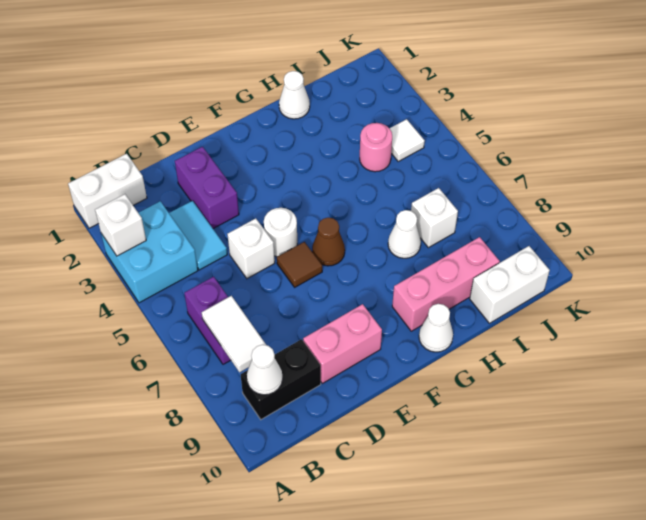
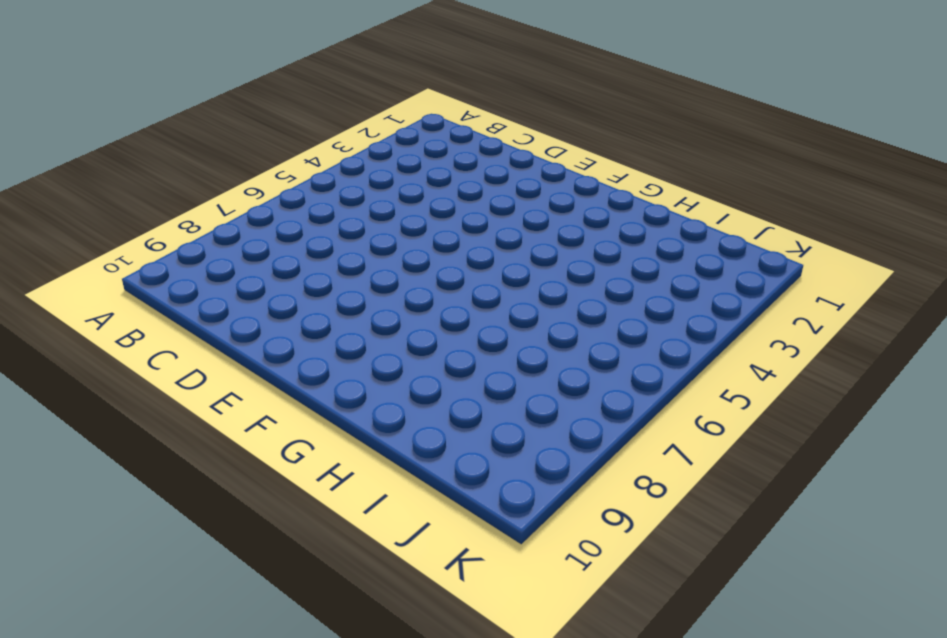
none -> white brick A1:B1 level 1
none -> cyan brick A3:B4 level 1
none -> purple brick B6:B7 level 1

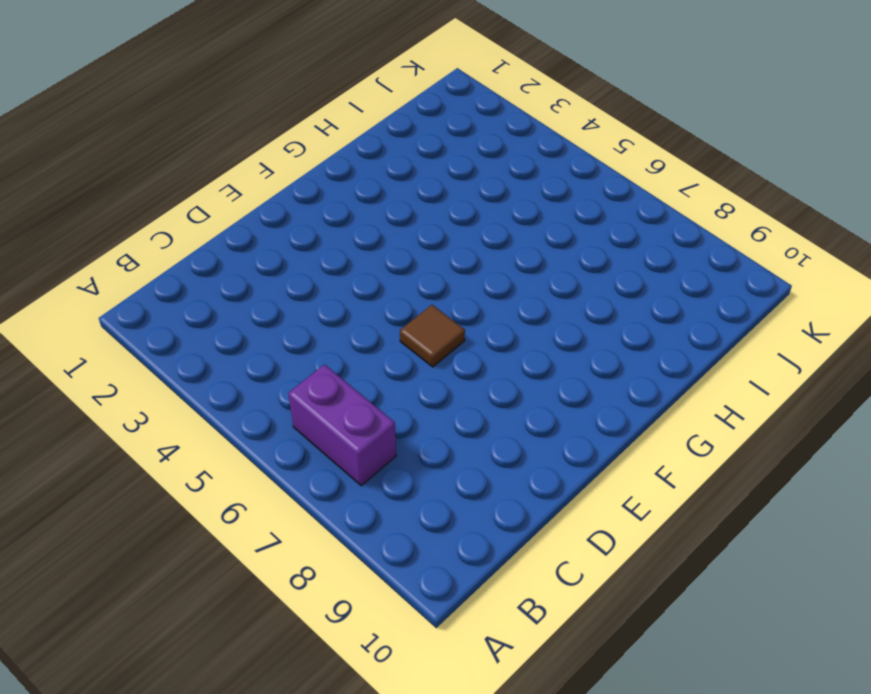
none -> white brick A1:B1 level 1
none -> cyan brick A3:B4 level 1
none -> black brick B9:C9 level 1

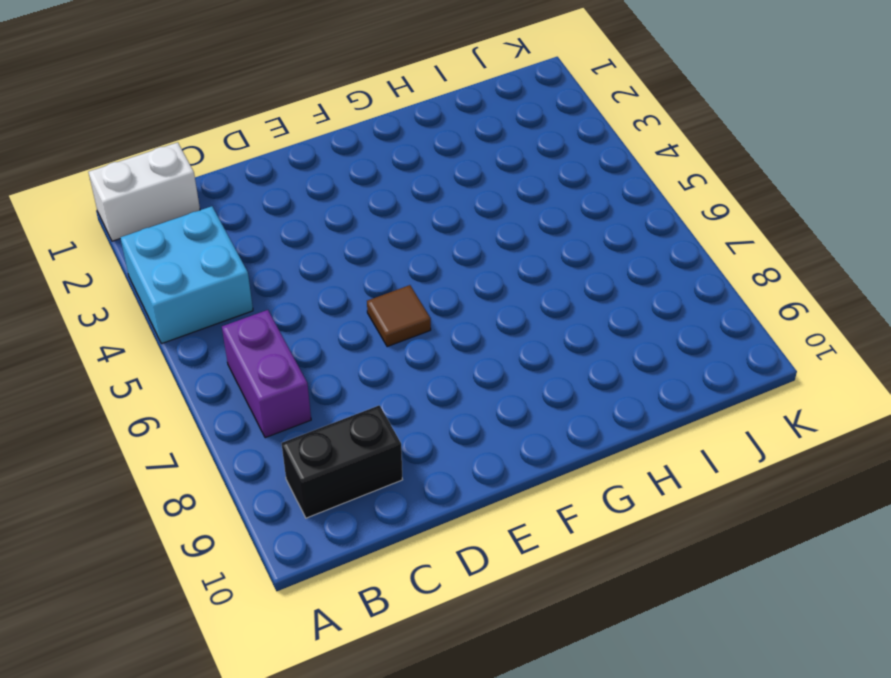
none -> cyan tile C3:C4 level 1
none -> purple brick D2:D3 level 1
none -> white brick D5 level 1

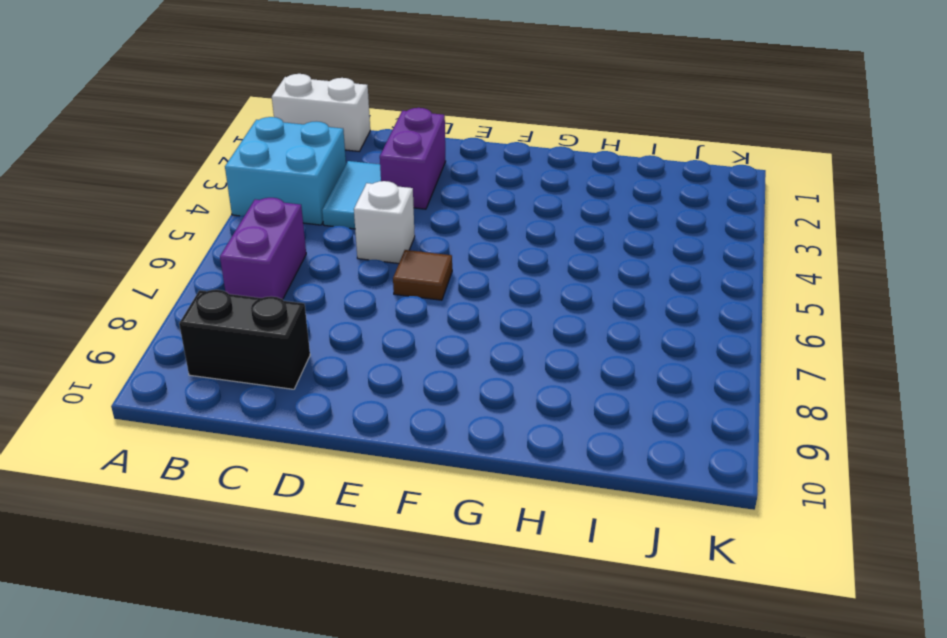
none -> pink brick D9:E9 level 1
none -> white round brick E5 level 1
none -> brown cone F6 level 1

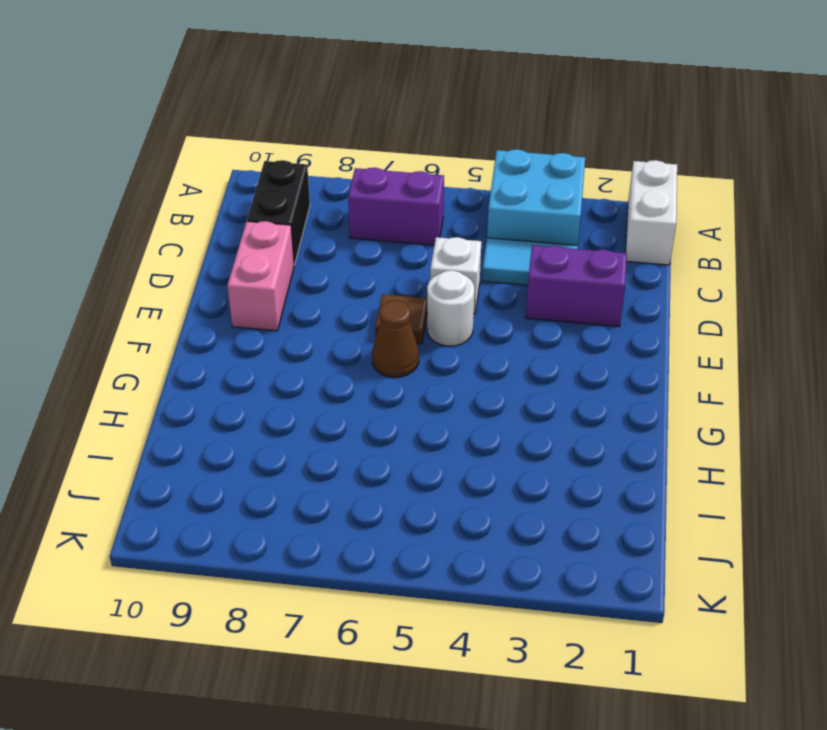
none -> pink brick G9:I9 level 1
none -> white cone G10 level 1
none -> white cone H1 level 1

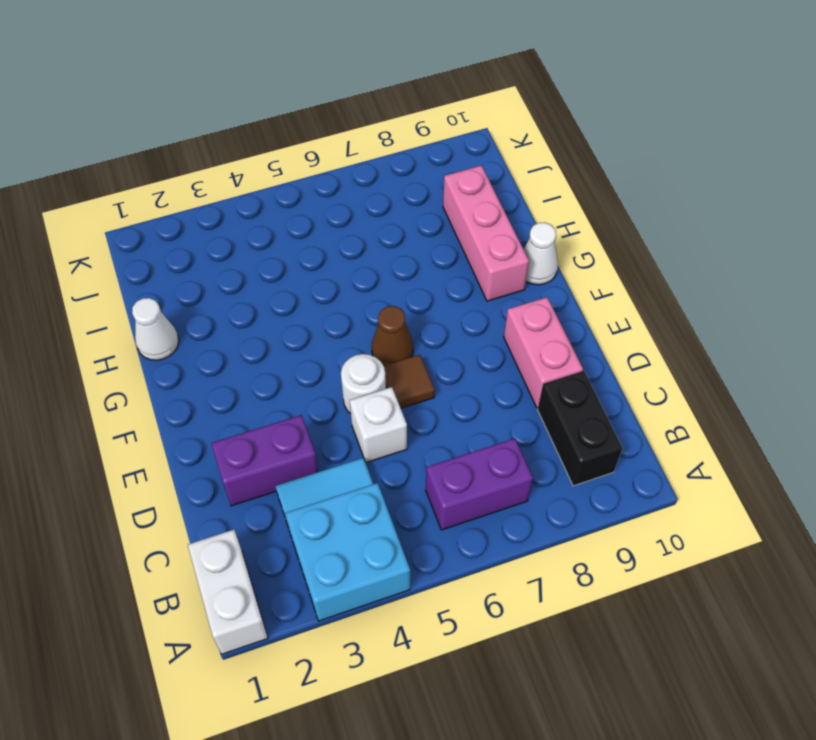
none -> white cone H7 level 1
none -> pink round brick I4 level 1
none -> white brick I7 level 1

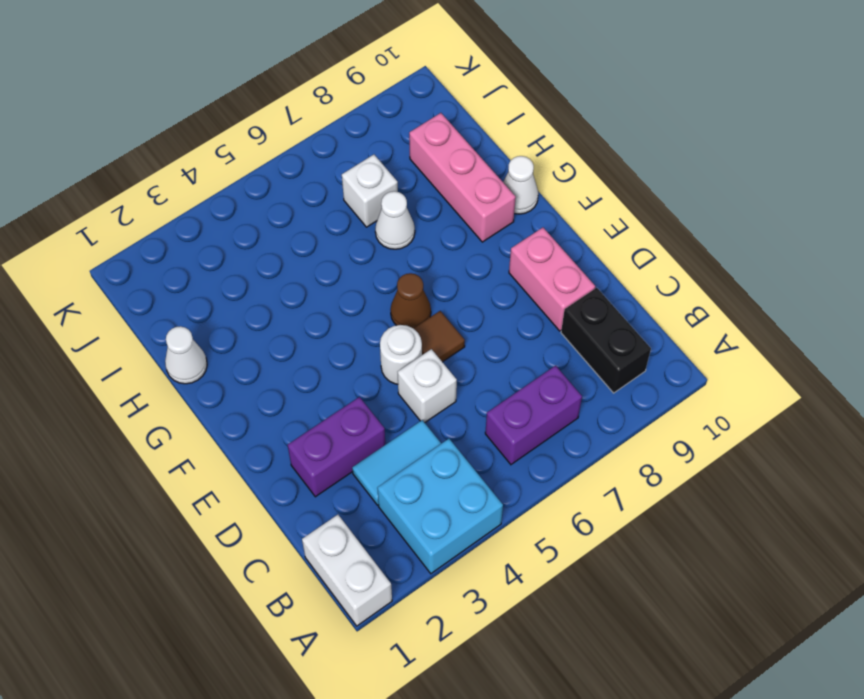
none -> pink round brick I4 level 1
none -> white brick I10:J10 level 1
none -> white tile J4 level 1

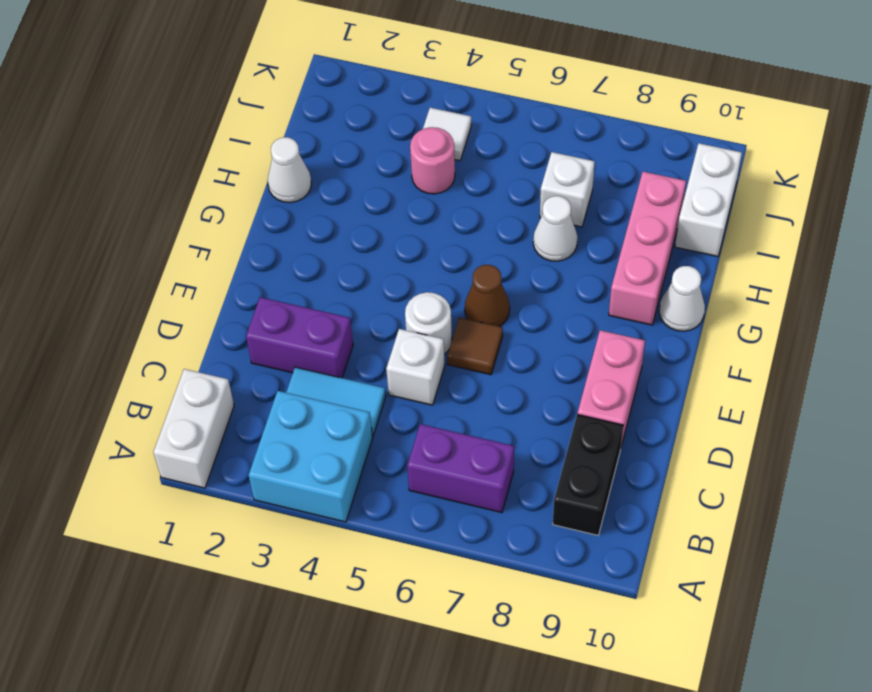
none -> white brick A3 level 2
none -> white tile B7:B8 level 2
none -> white cone B9 level 2

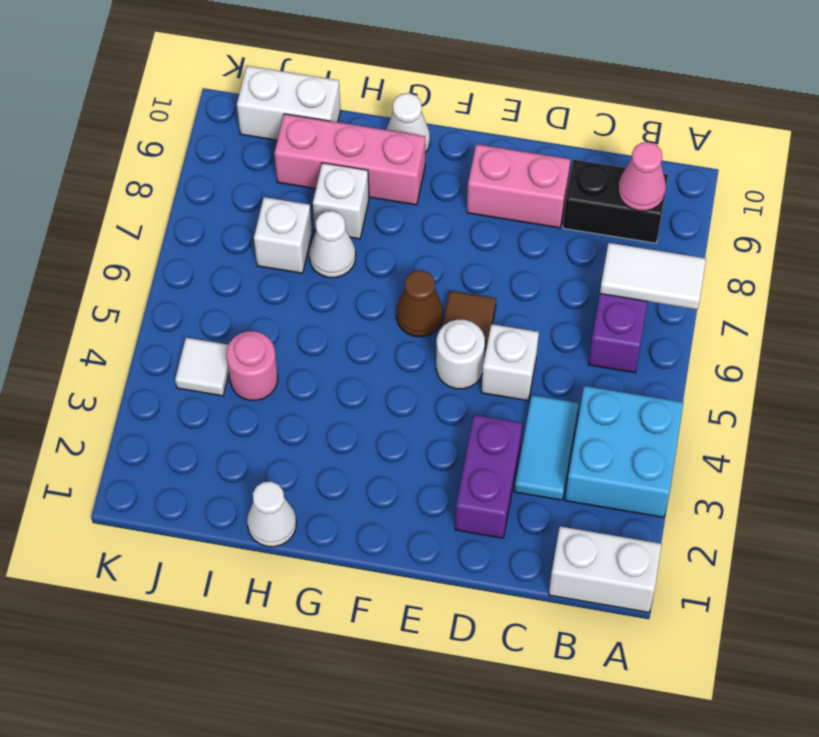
white tile A7:B7 level 2 -> white tile B7:B8 level 2
pink cone B9 level 2 -> white cone B9 level 2
white brick H8 level 1 -> white brick A3 level 2

